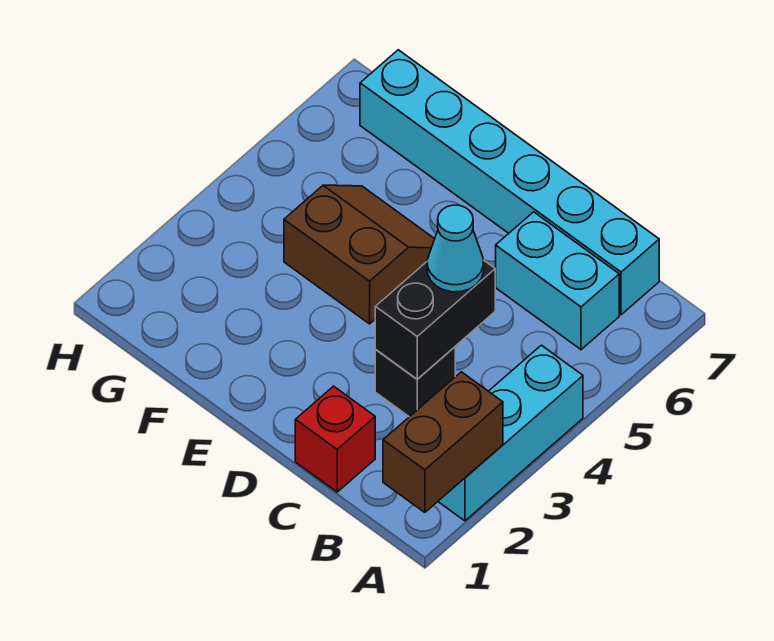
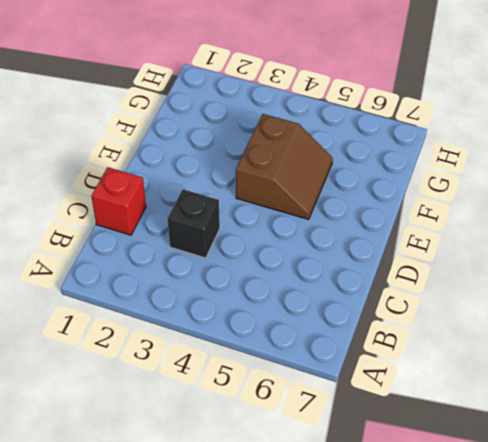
none -> cyan brick A2:A4 level 1
none -> cyan brick B6:C6 level 1

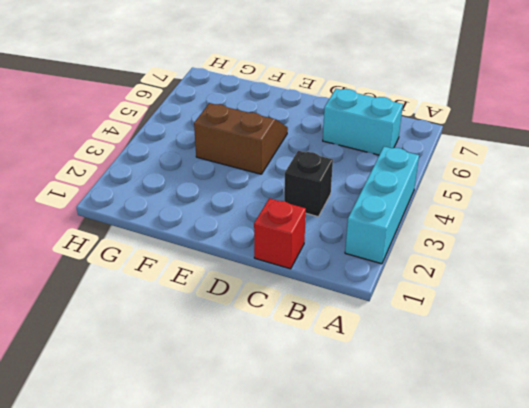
none -> cyan brick B7:G7 level 1
none -> brown brick A1:A2 level 2

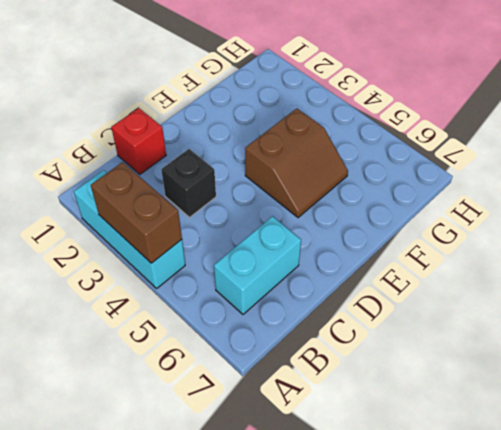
brown brick A3:A4 level 2 -> brown brick A1:A2 level 2
none -> cyan brick B7:G7 level 1
none -> black brick C3:C4 level 2

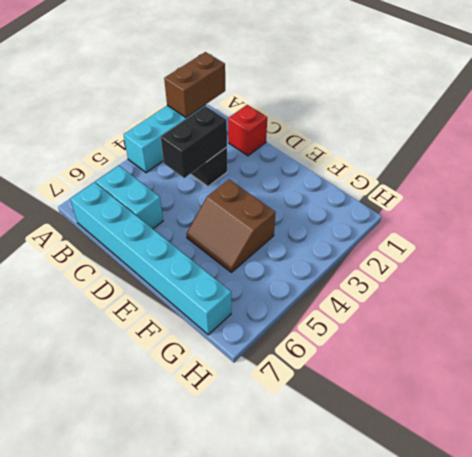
none -> cyan cone C4 level 3

